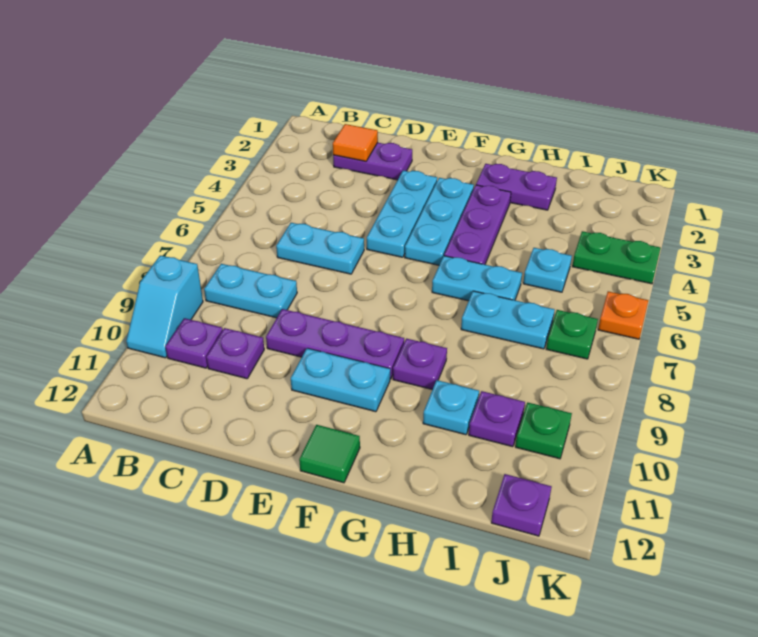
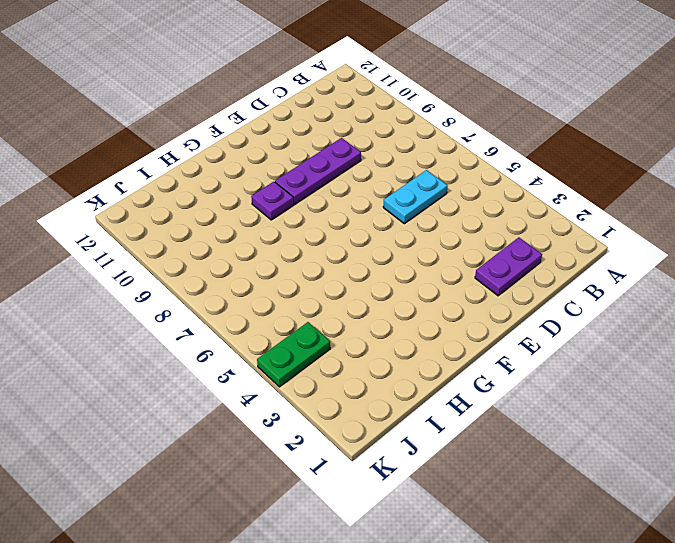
none -> cyan slope A9:A10 level 1 top 9
none -> cyan plate B8:C8 level 1
none -> purple plate B10 level 1

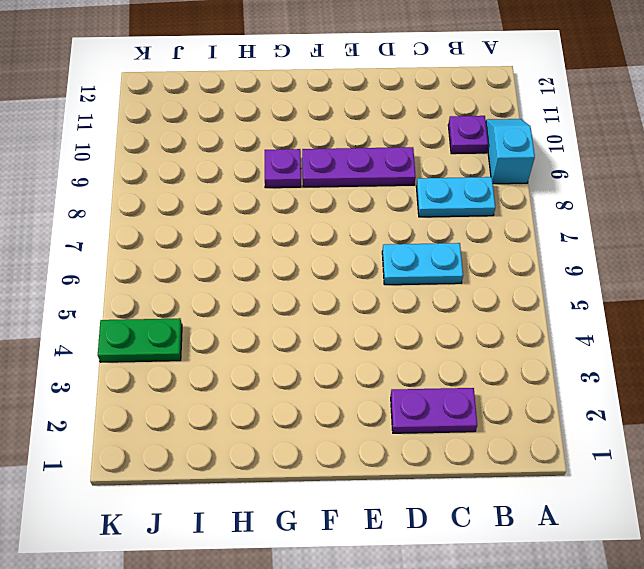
none -> purple plate C10 level 1
none -> cyan plate E3:E5 level 1
none -> cyan plate E10:F10 level 1

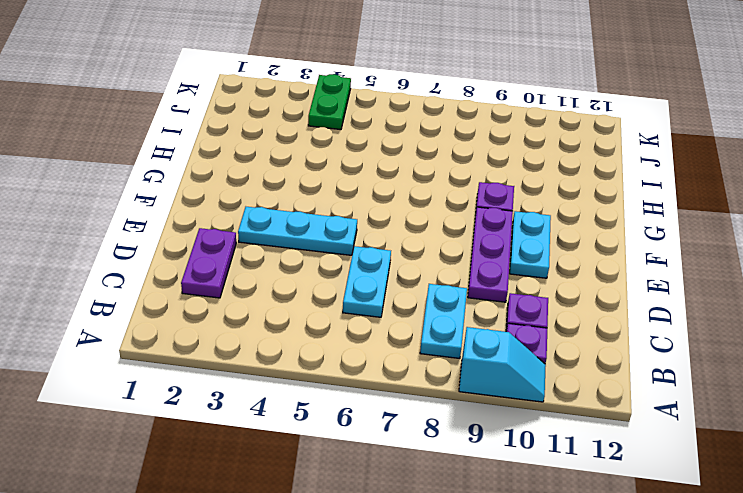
none -> cyan plate F3:F5 level 1
none -> green tile F12 level 1
none -> purple plate G2:H2 level 1

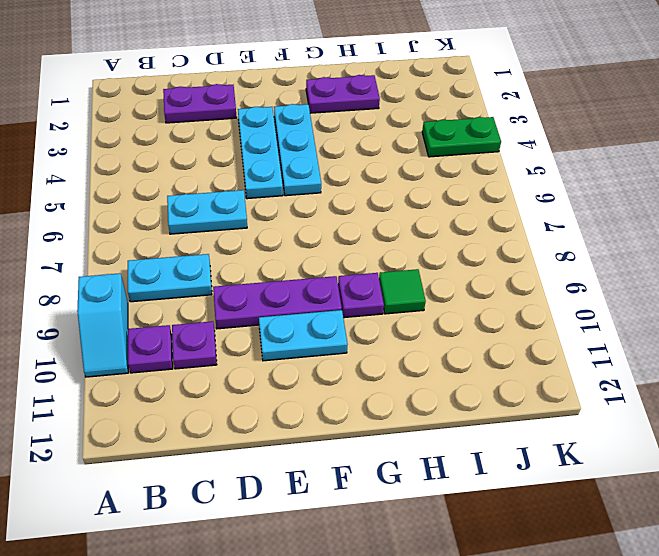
green tile H9 level 1 -> green tile F12 level 1
none -> purple plate G3:G5 level 1
none -> cyan plate G6:H6 level 1
none -> cyan plate H7:I7 level 1

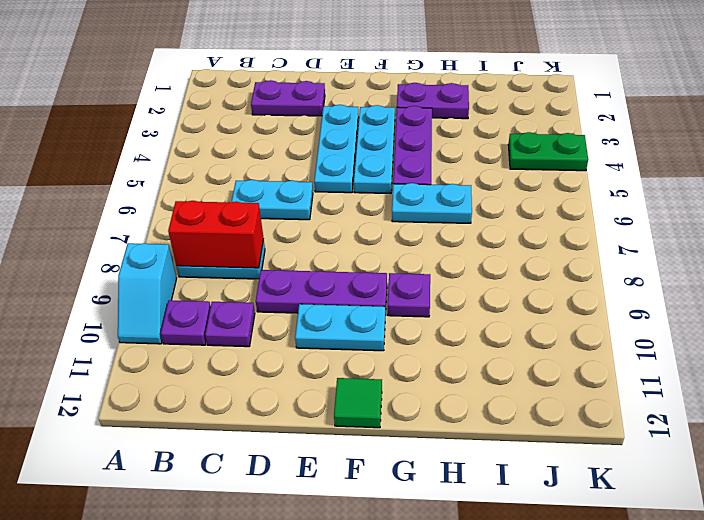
red brick B8:C8 level 2 -> none
none -> cyan plate H7:I7 level 1
none -> cyan plate H10 level 1
none -> cyan plate I5 level 1

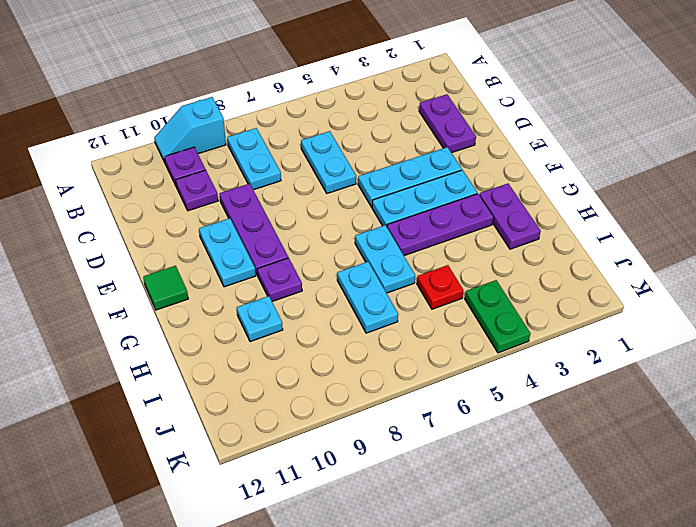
red plate I5 level 1 -> cyan plate I5 level 1
none -> purple plate I10 level 1
none -> green plate J7 level 1
none -> green plate J10 level 1

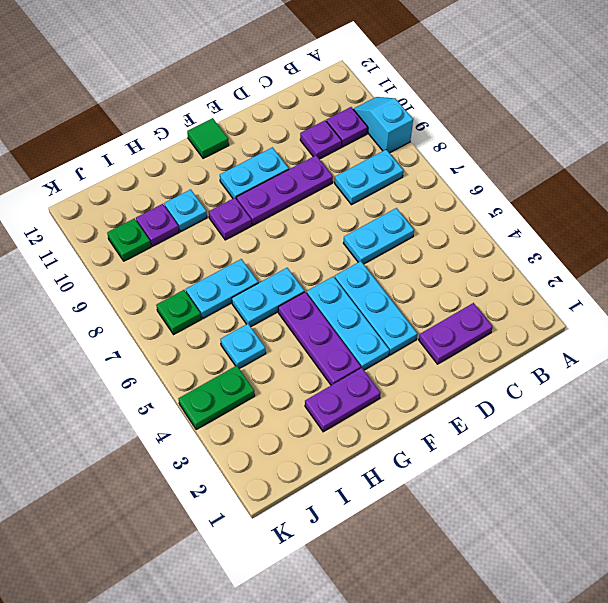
none -> purple plate J12 level 1
none -> orange plate K6 level 1
none -> orange tile C2 level 2

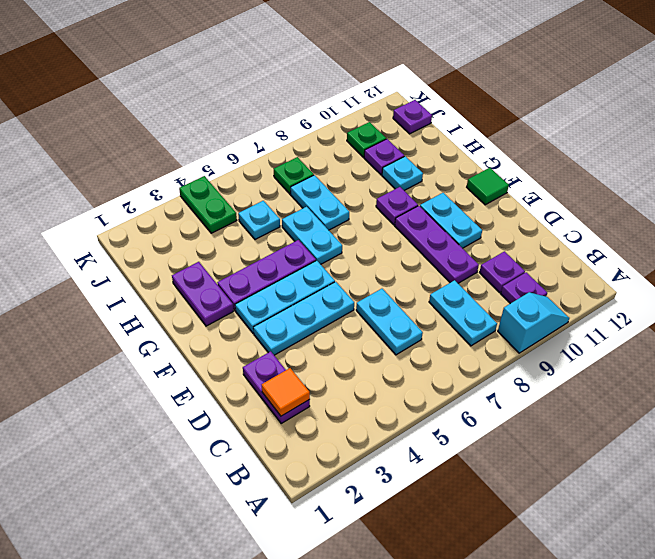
none -> orange plate K6 level 1

